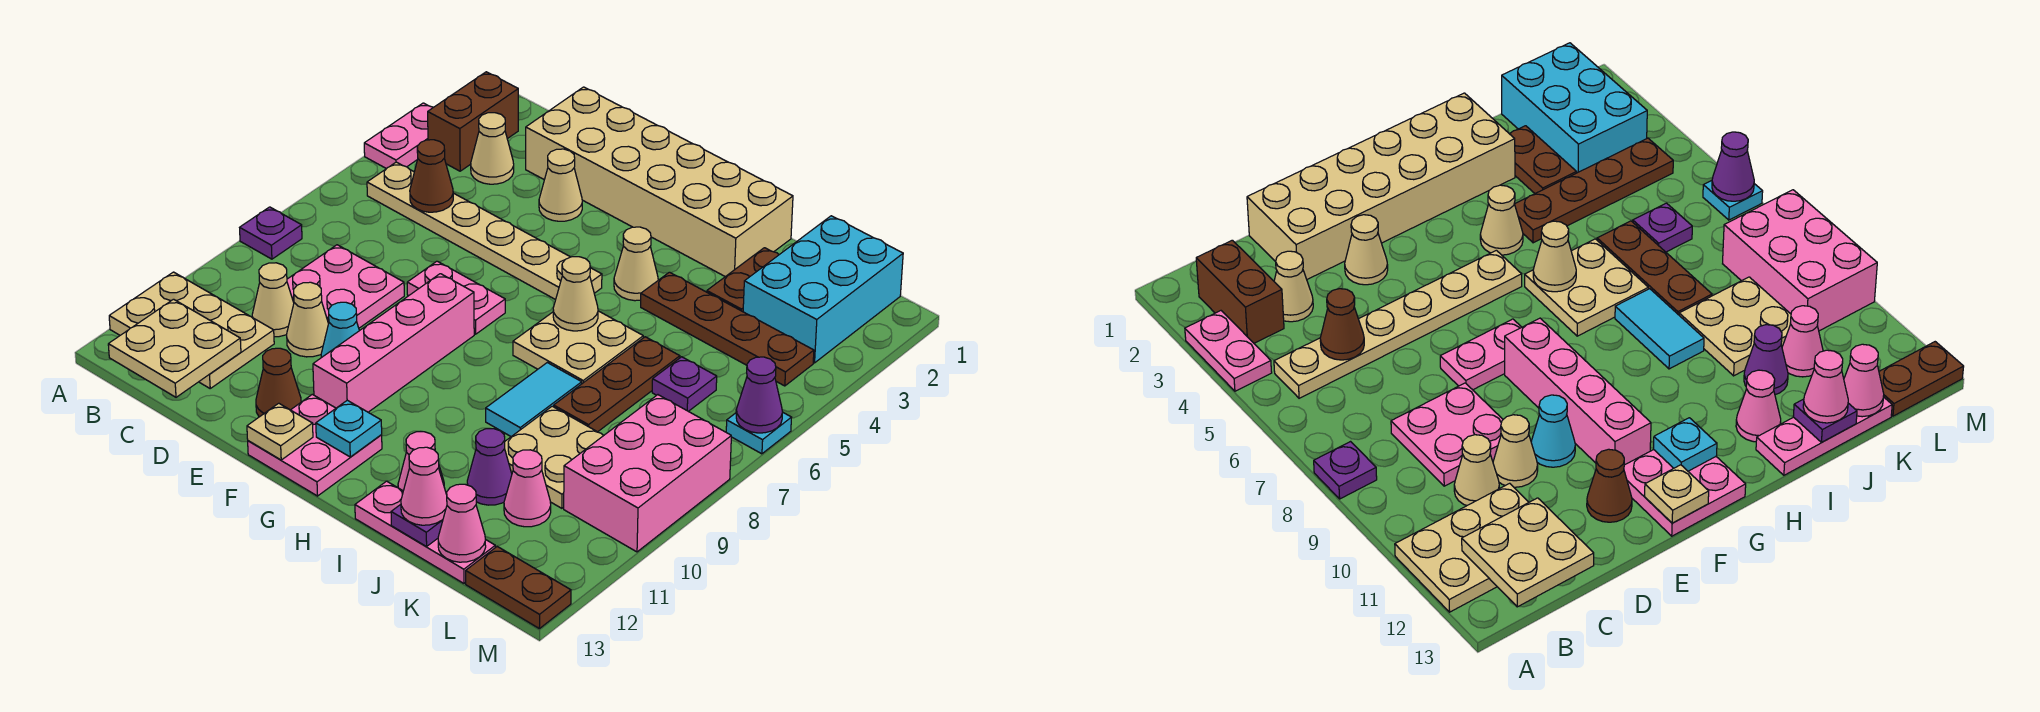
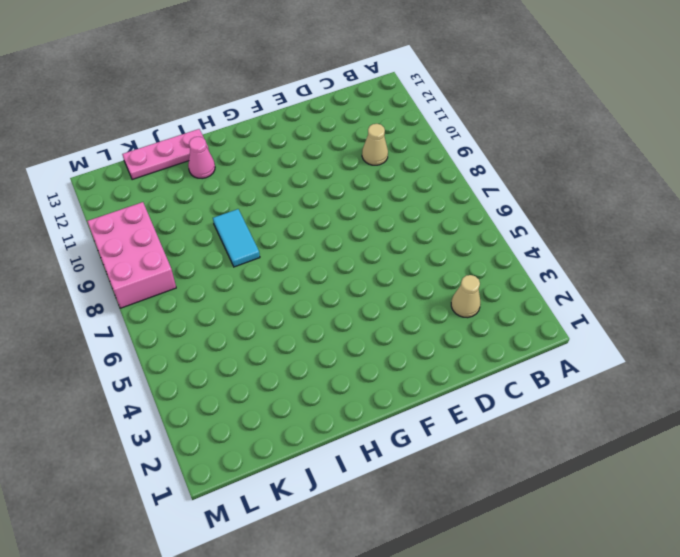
none -> pink plate A3:A4 level 1
none -> purple plate A8 level 1
none -> tan plate A11:C12 level 1
none -> brown brick B2:B3 level 1

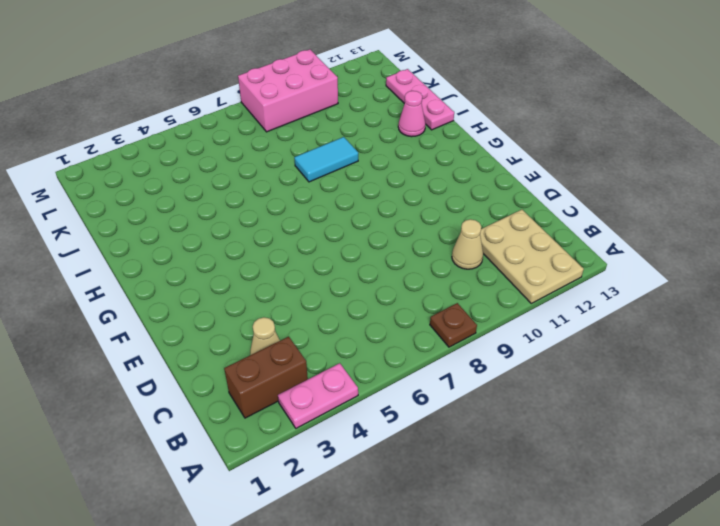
brown plate A8 level 1 -> purple plate A8 level 1
none -> tan plate B5:G5 level 1
none -> pink plate C8:D9 level 1
none -> tan brick D1:I2 level 1
none -> tan cone D10 level 1

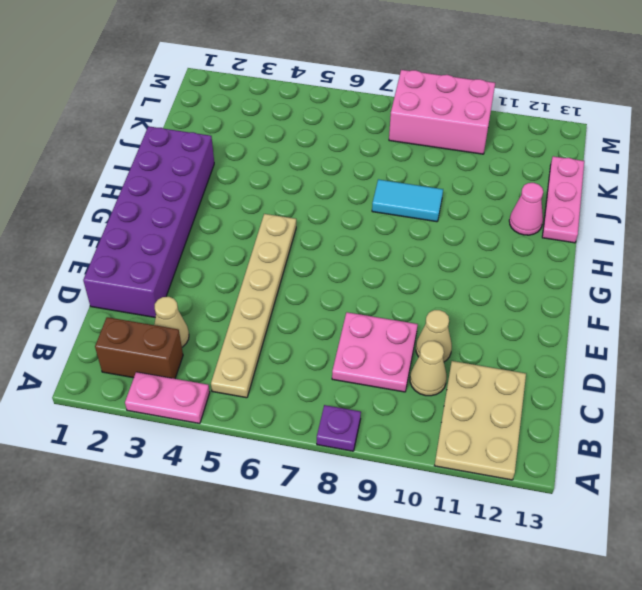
purple brick D1:I2 level 1 -> tan brick D1:I2 level 1
none -> tan cone E3 level 1
none -> pink plate E7:F7 level 1
none -> cyan cone E10 level 1
none -> brown cone E12 level 1

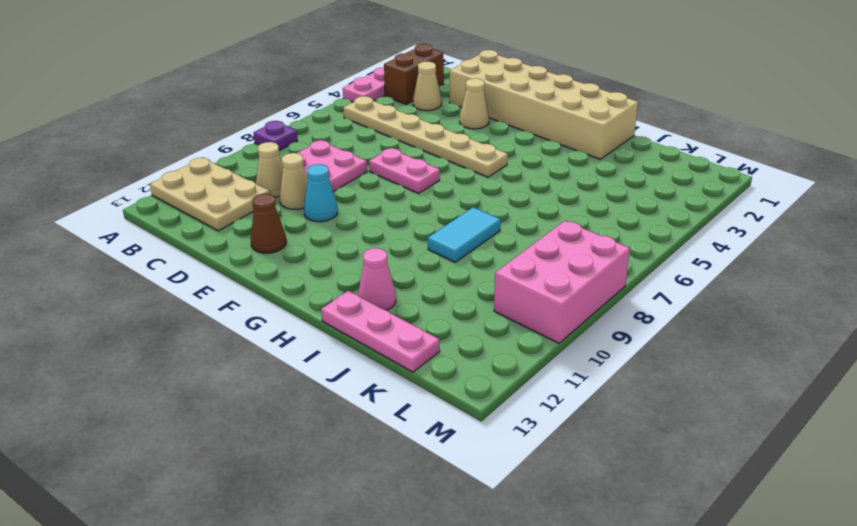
none -> pink brick F8:F11 level 1
none -> pink plate F12:G13 level 1
none -> tan cone H4 level 1
none -> tan plate H6:I7 level 1

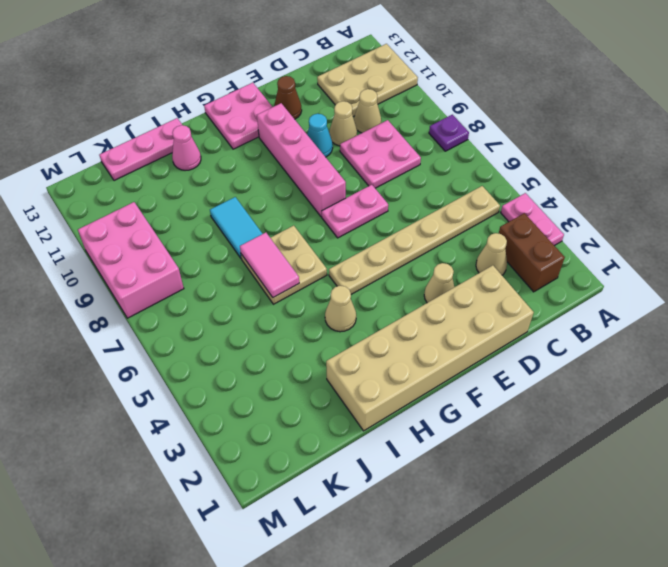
pink tile I6:I7 level 2 -> none
none -> brown plate I4:L4 level 1
none -> brown plate J2:J3 level 1
none -> brown plate J6:J8 level 1
none -> tan plate J9:K10 level 1

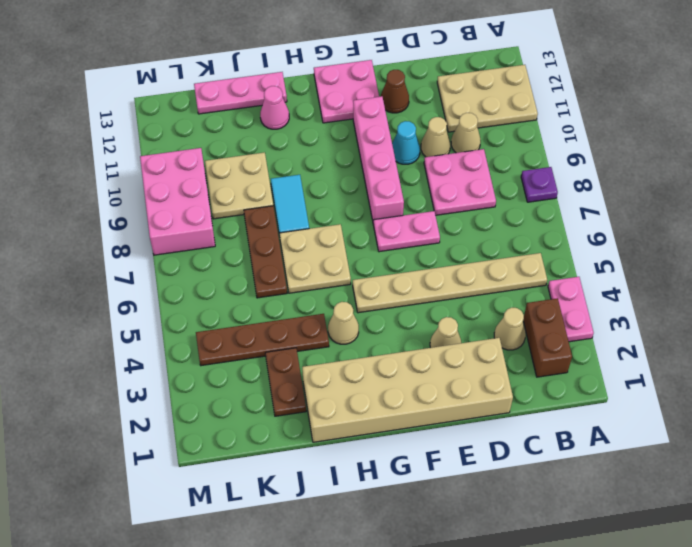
none -> purple cone J11 level 1
none -> cyan brick K1:L3 level 1
none -> purple plate K6 level 1
none -> pink cone K11 level 1

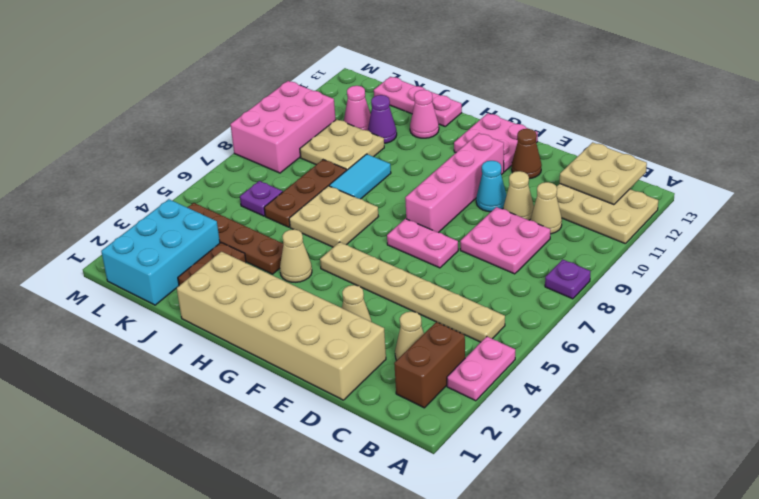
none -> brown plate L13:M13 level 1
none -> cyan plate M6 level 1
none -> brown cone C5 level 2
none -> tan plate F13 level 2

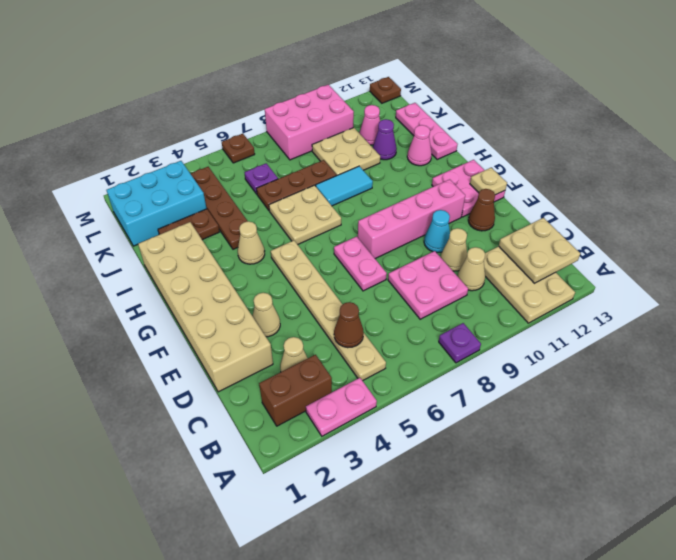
brown plate M6 level 1 -> cyan plate M6 level 1
brown plate M13 level 1 -> brown plate L13:M13 level 1
none -> cyan plate G12 level 2
none -> tan cone H6 level 2
none -> purple plate J13 level 2
none -> pink cone K13 level 2

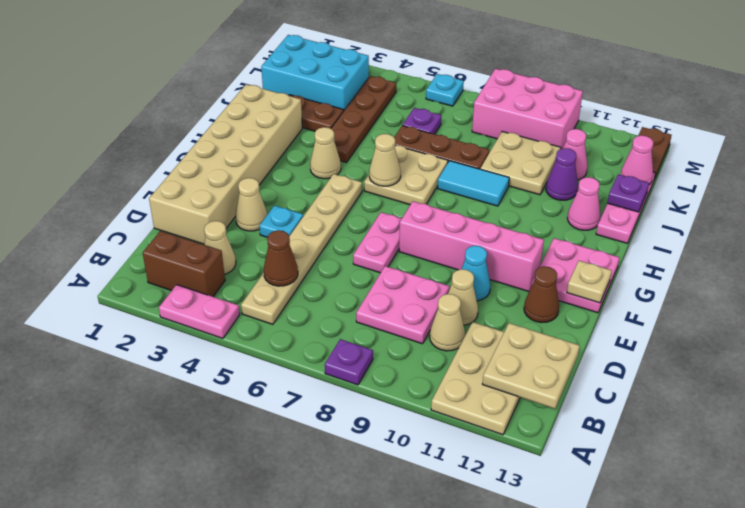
cyan plate E4 level 1 -> cyan plate G12 level 2
none -> purple cone M6 level 2
none -> pink cone J13 level 3

